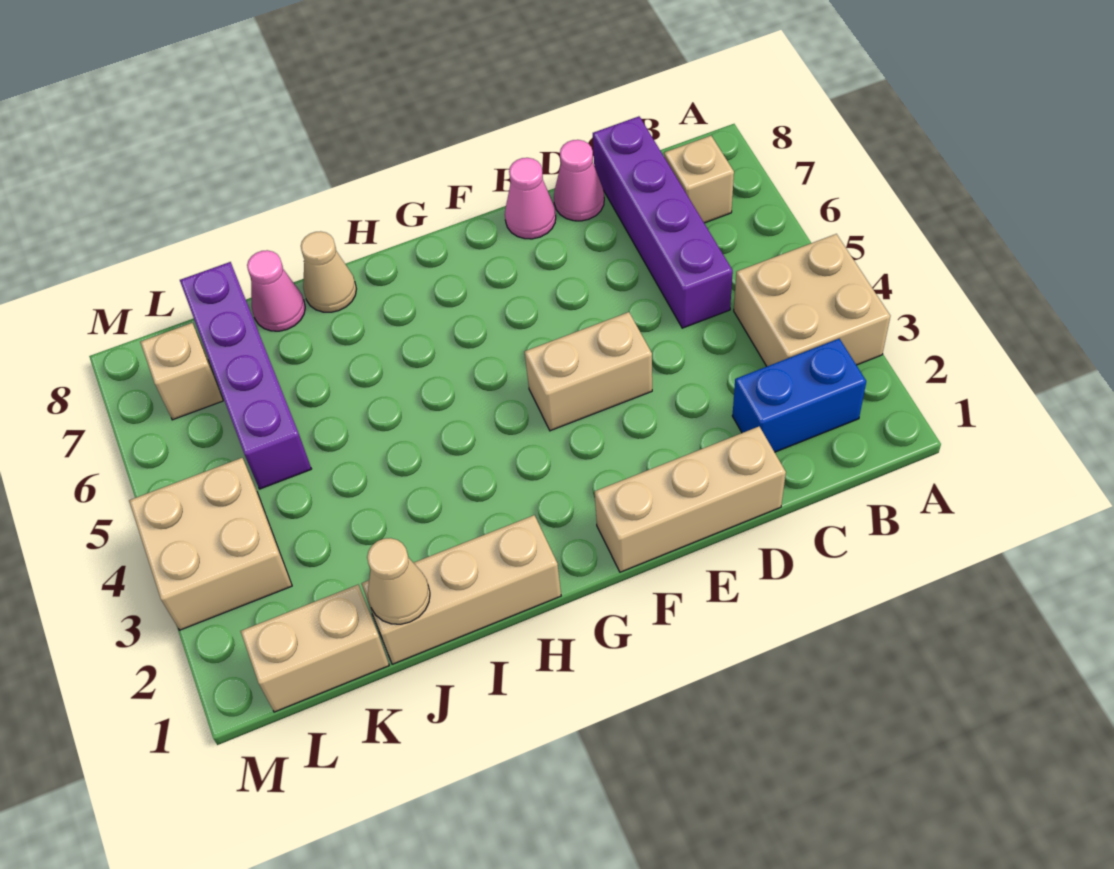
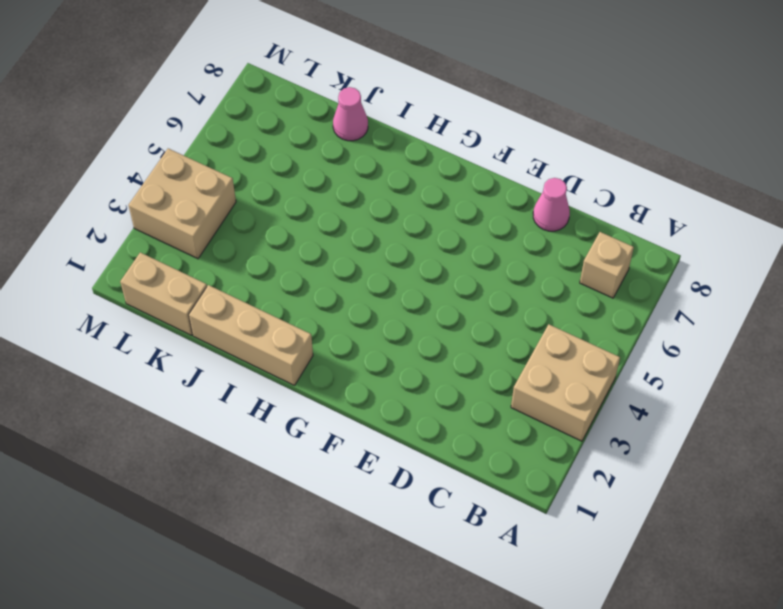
none -> blue brick B2:C2 level 1
none -> purple brick C5:C8 level 1
none -> tan brick D1:F1 level 1

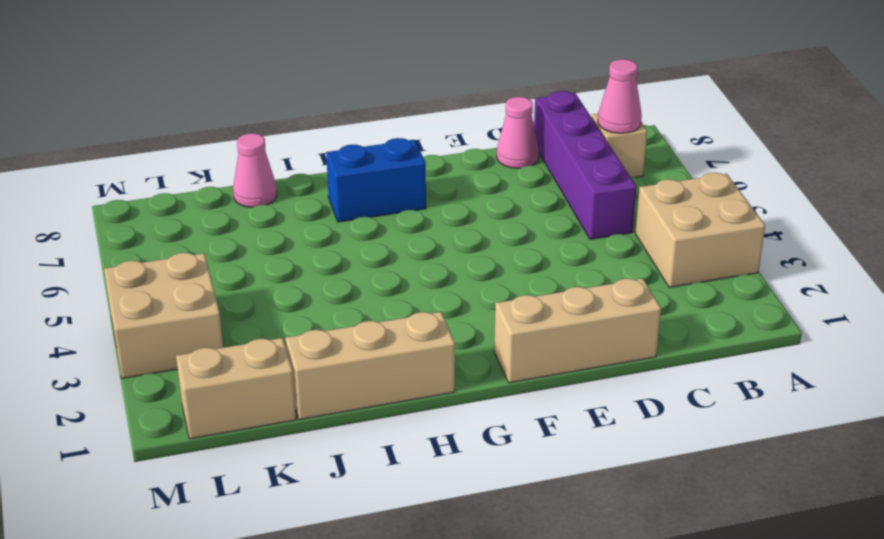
pink cone B7 level 2 -> pink cone E8 level 1
blue brick G7:H7 level 1 -> blue brick B2:C2 level 1
none -> tan brick E4:F4 level 1
none -> tan cone I8 level 1
none -> purple brick K5:K8 level 1

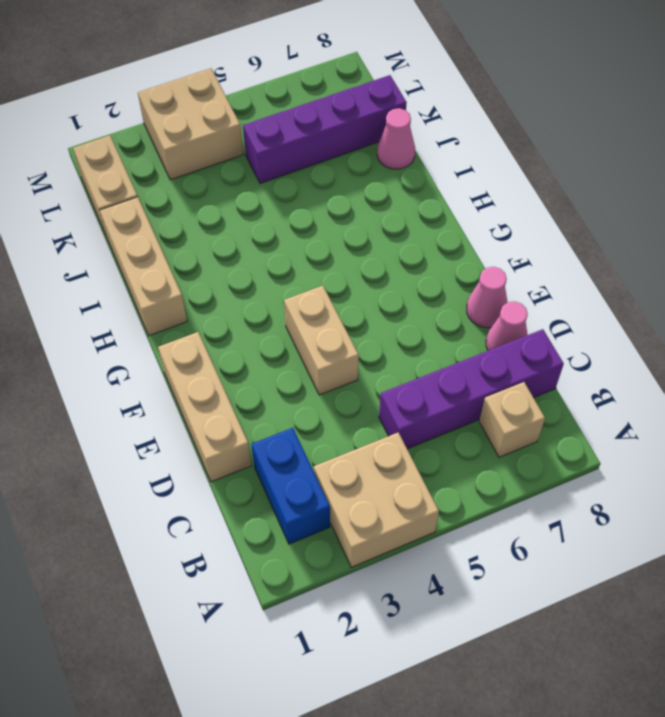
none -> tan cone I8 level 1
none -> tan brick L7 level 1
none -> tan cone J1 level 2

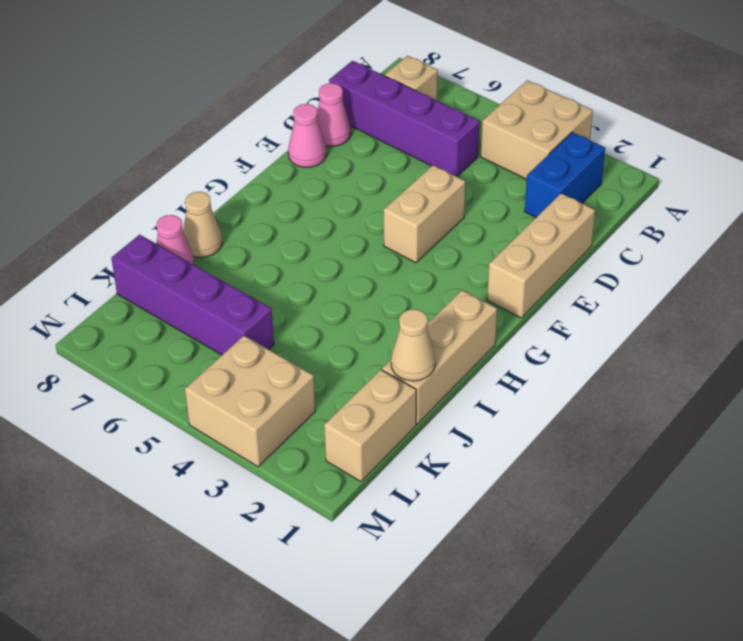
none -> tan brick L7 level 1

